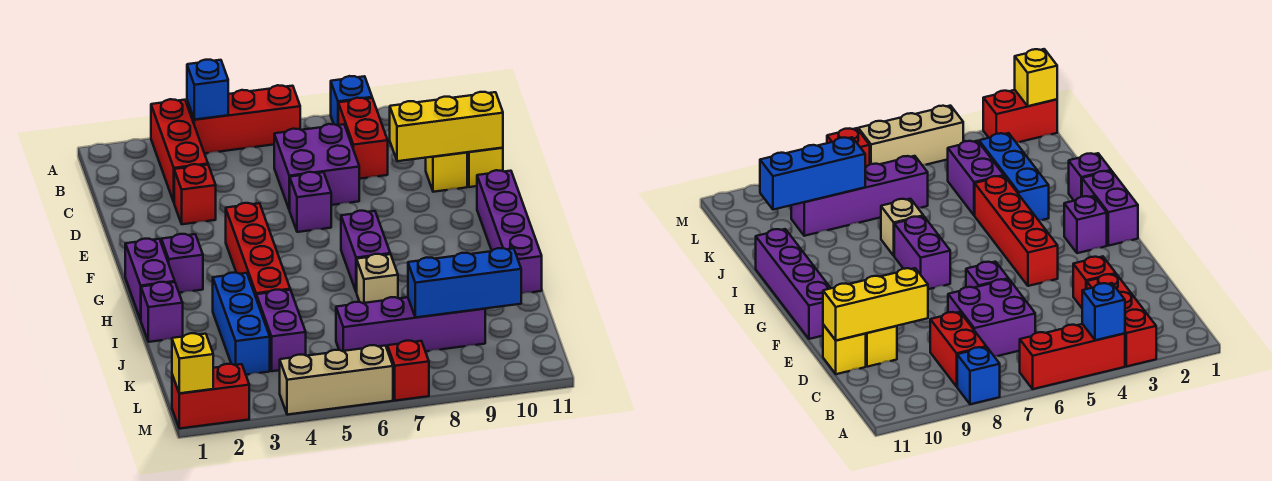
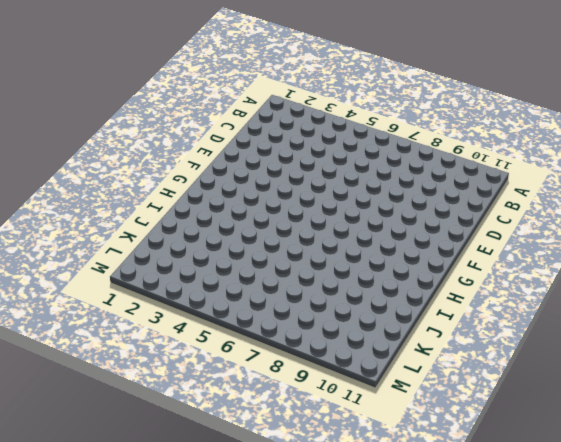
none -> red brick A3:C3 level 1
none -> red brick A4:A6 level 1
none -> blue brick A8 level 1

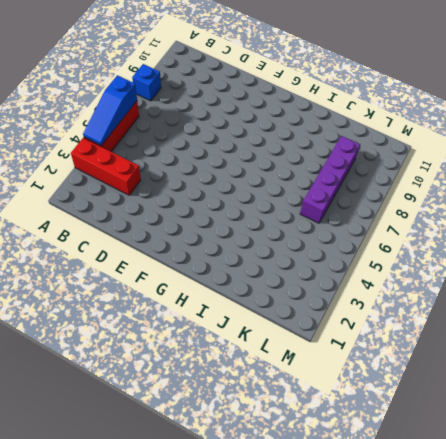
blue slope A4:A6 level 2 top 6 -> blue brick A4 level 2
none -> red brick B8:C8 level 1
none -> purple brick C6:D7 level 1
none -> red brick D3 level 1

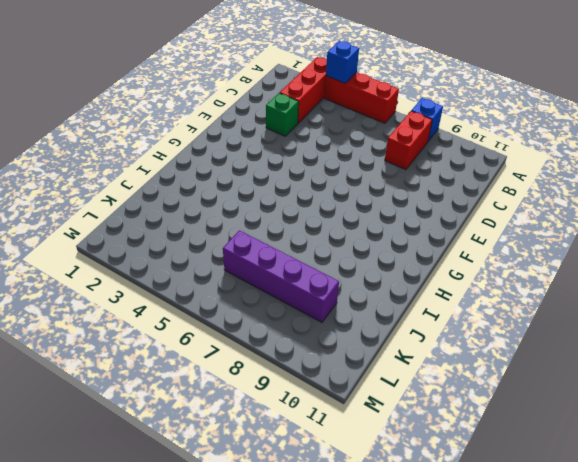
green brick D3 level 1 -> red brick D3 level 1
none -> purple brick C6:D7 level 1
none -> yellow brick D10 level 1
none -> yellow brick D11 level 1

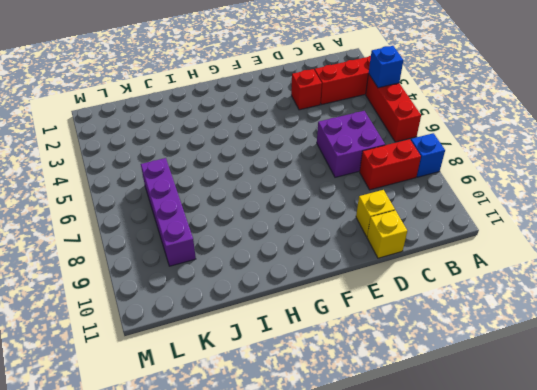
none -> purple brick E6 level 1
none -> red brick F4:I4 level 1
none -> purple brick F11:I11 level 1

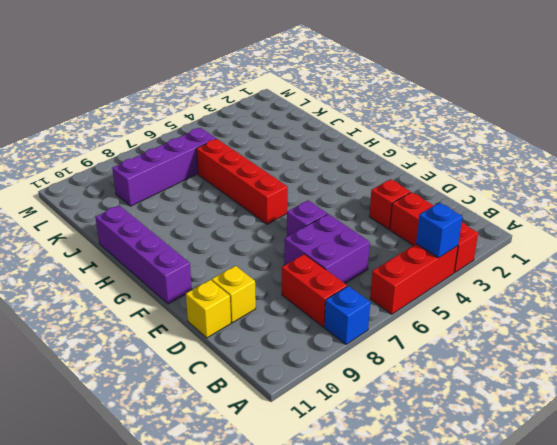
red brick G6:J6 level 1 -> red brick F4:I4 level 1
none -> purple brick G1:H1 level 1
none -> purple brick G2 level 1
none -> purple brick G7:H7 level 1

